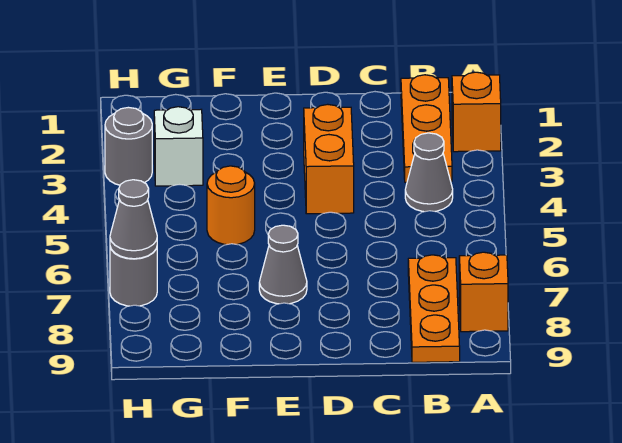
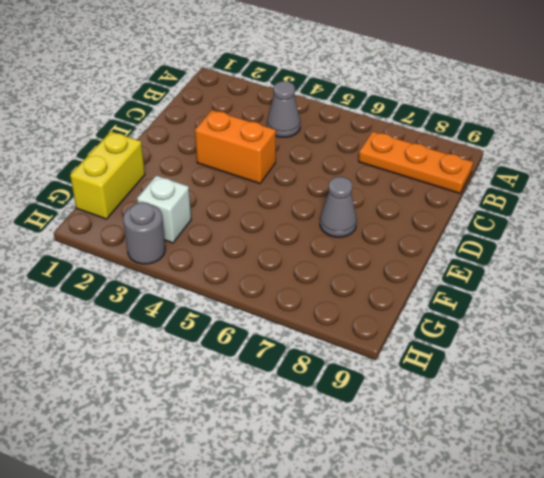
yellow brick F1:G1 level 1 -> none
none -> orange brick A2 level 1
none -> orange brick A8 level 1
none -> orange plate B1:B3 level 1

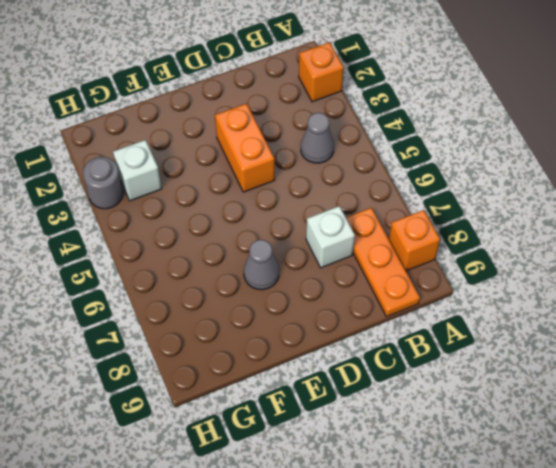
white brick C7 level 1 -> none
none -> orange plate B1:B3 level 1
none -> orange round brick F5 level 1
none -> grey round brick H7 level 1

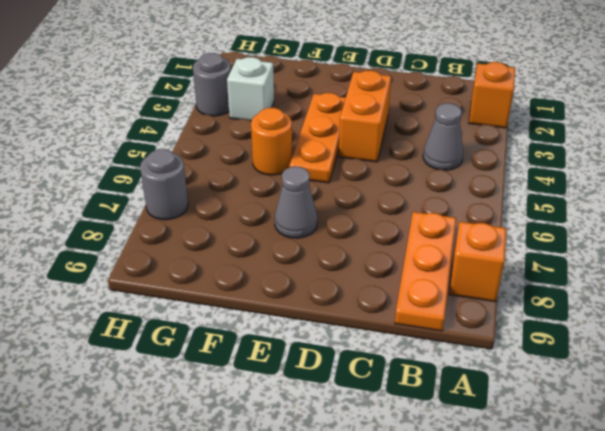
orange plate E3:E5 level 1 -> orange plate B1:B3 level 1
none -> grey cone H7 level 2

